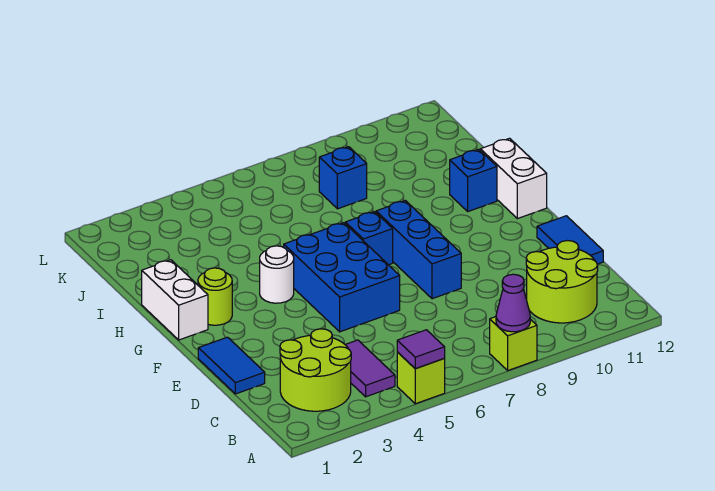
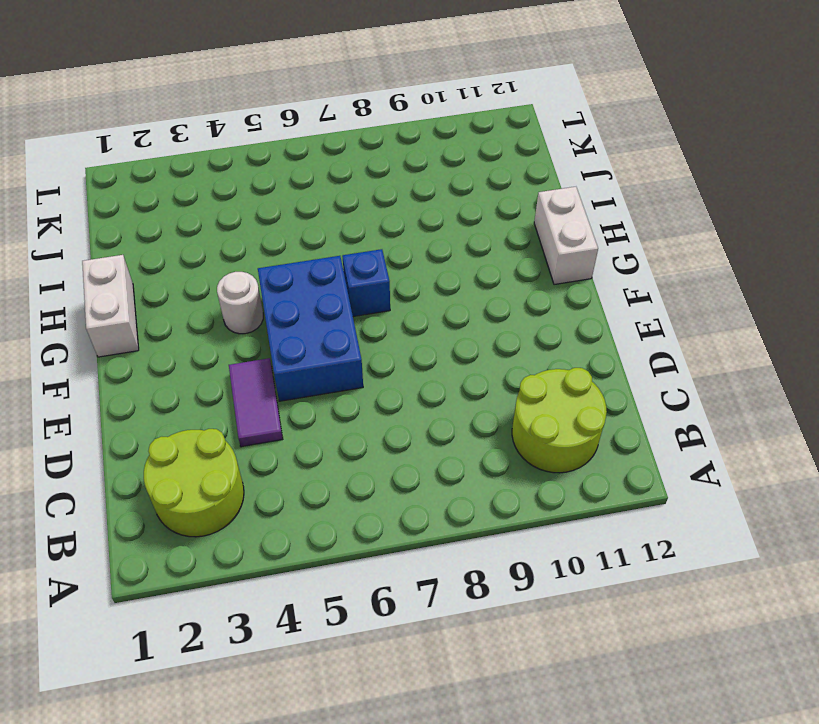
purple tile D4:E4 level 1 -> purple tile B4:C4 level 1
none -> lime brick A5 level 1
none -> lime brick A8 level 1
none -> blue tile D1:E1 level 1

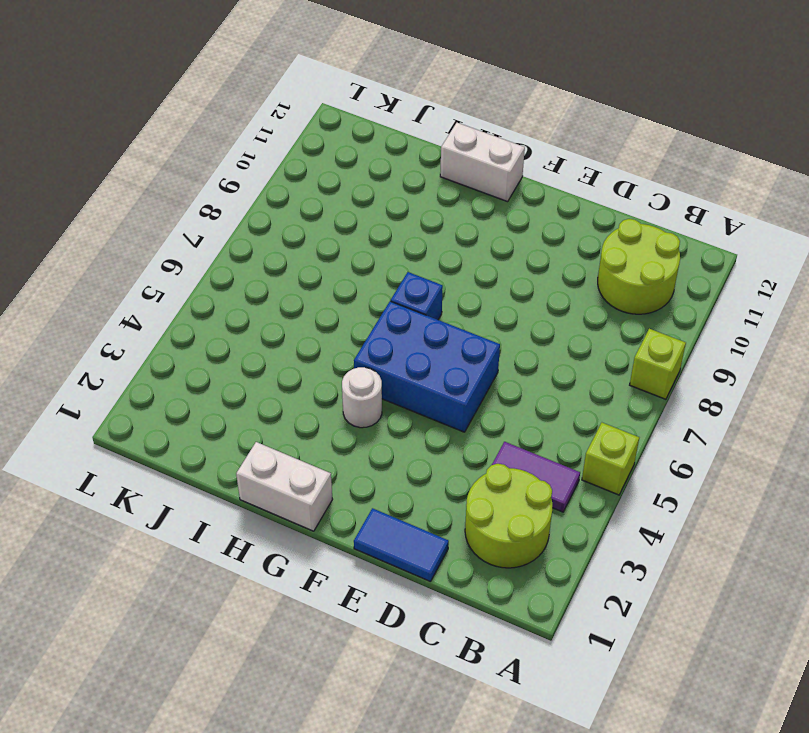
none -> blue tile D12:E12 level 1
none -> blue brick E8:G8 level 1
none -> lime round brick G2 level 1

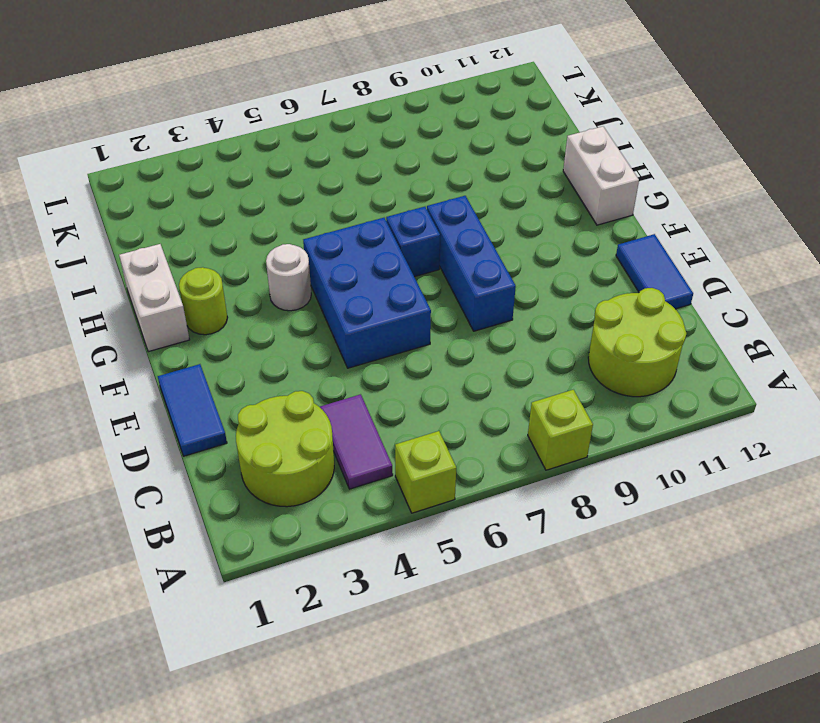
none -> blue brick H11 level 1
none -> blue brick J8 level 1
none -> purple tile A5 level 2

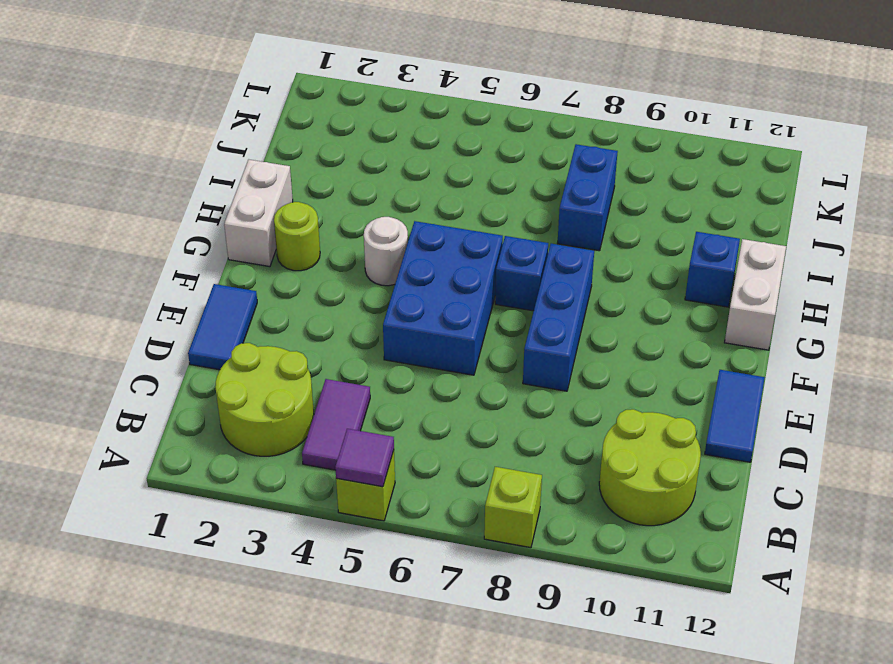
blue brick I8:J8 level 1 -> blue brick J8 level 1
none -> purple cone A8 level 2

